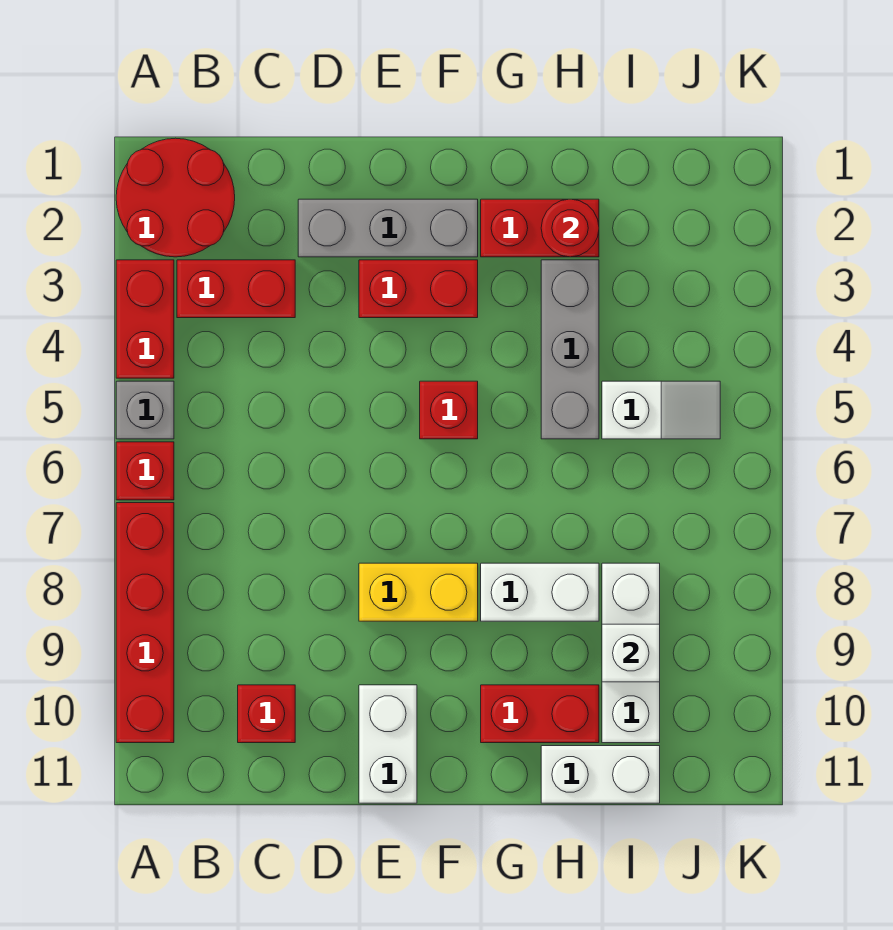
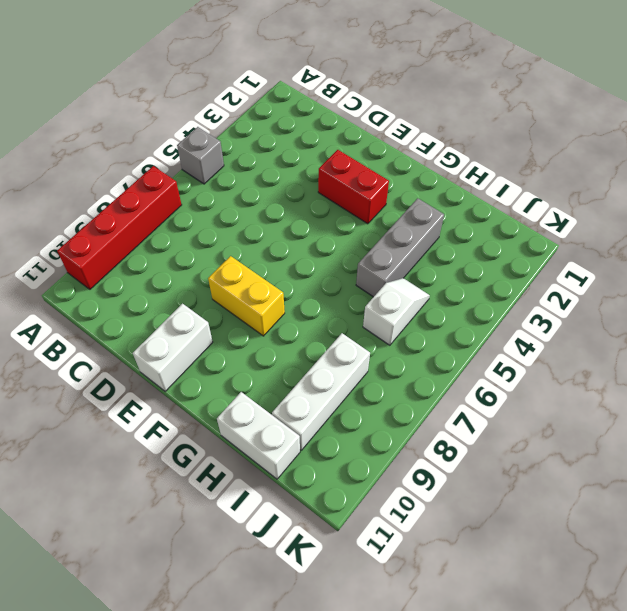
white slope I5:I6 level 1 top 6 -> white slope I5:J5 level 1 top I
none -> red round brick A1:B2 level 1
none -> red brick A3:A4 level 1
none -> red brick A6 level 1

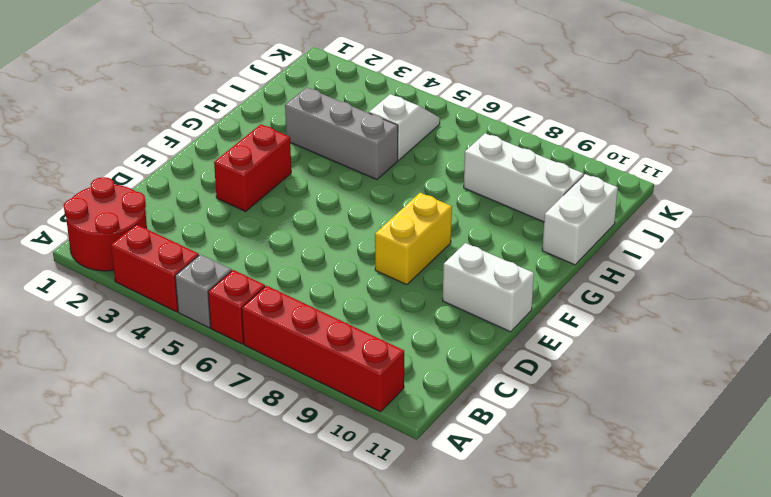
none -> red brick B3:C3 level 1
none -> red brick C10 level 1
none -> grey brick D2:F2 level 1

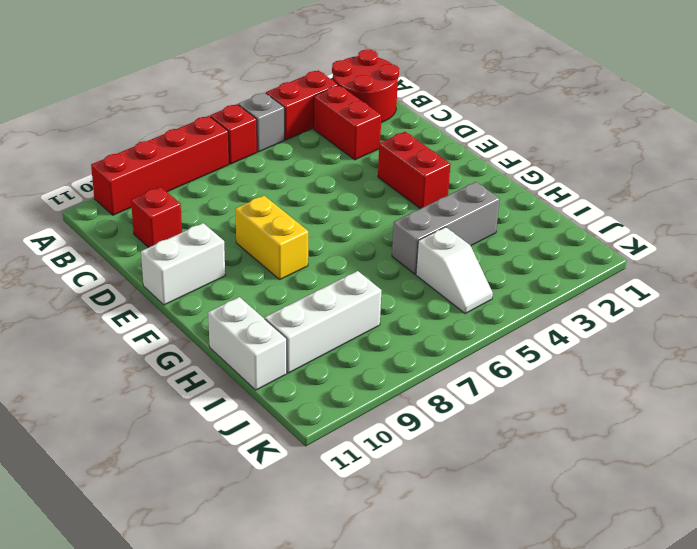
none -> grey brick D2:F2 level 1
none -> red brick F5 level 1
none -> red brick G2:H2 level 1

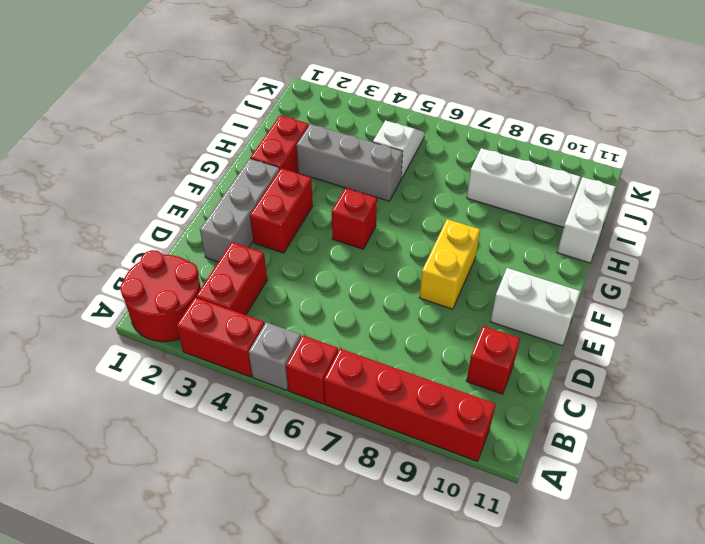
none -> white brick G8:H8 level 1
none -> red brick G10:H10 level 1
none -> red round brick H2 level 2

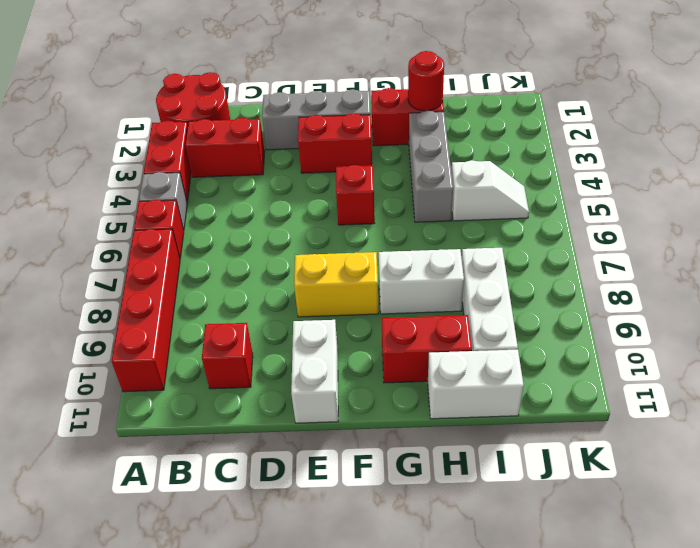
none -> white brick I9 level 2

